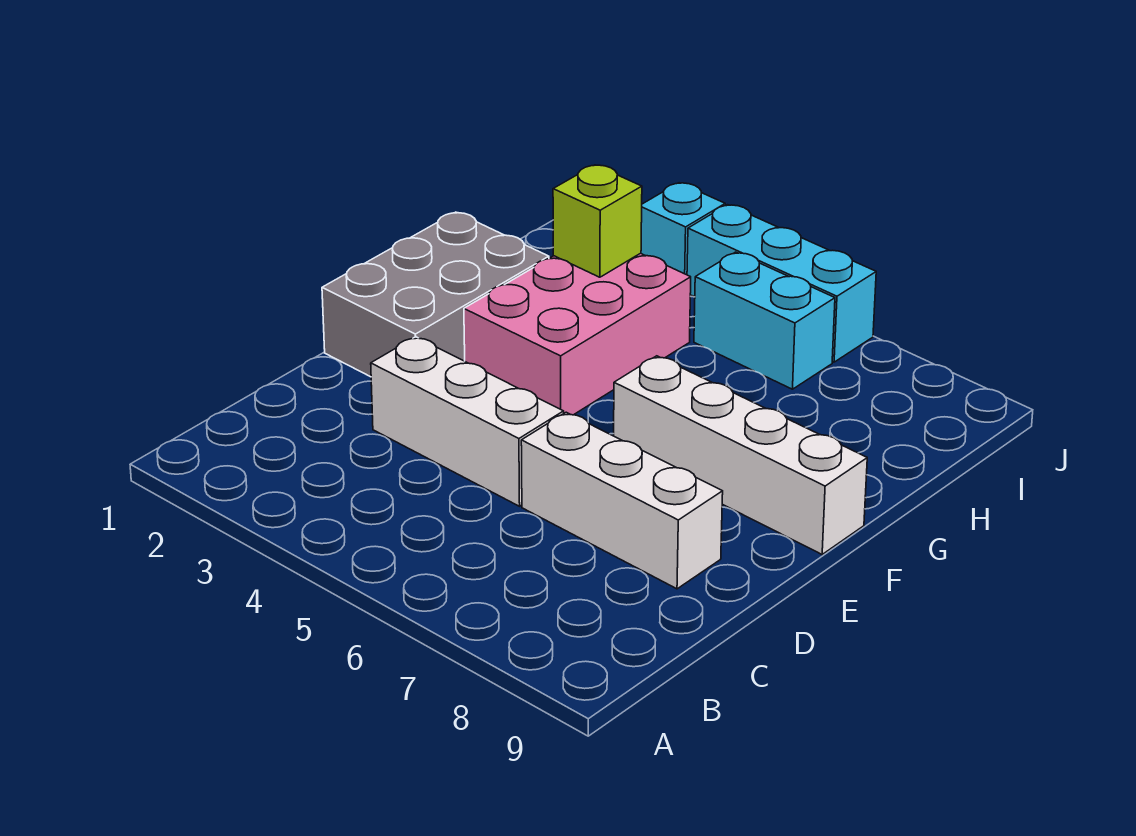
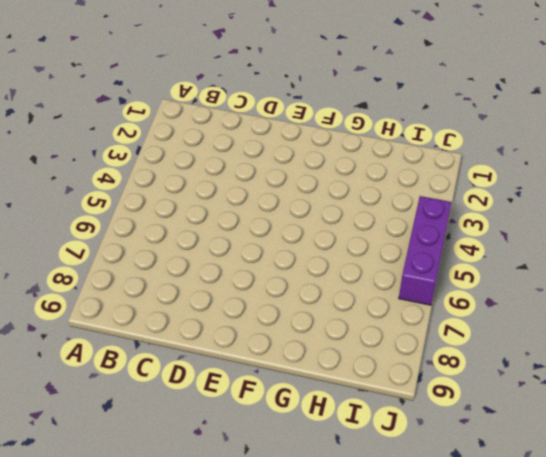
purple brick J4:J6 level 1 -> cyan brick J4:J6 level 1
none -> white brick D3:D5 level 1
none -> white brick D6:D8 level 1

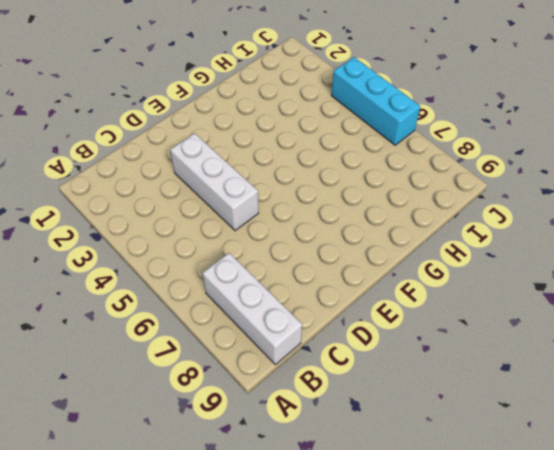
white brick B7:B9 level 1 -> white brick D6:D8 level 1
none -> grey brick E1:G2 level 1
none -> pink brick F3:H4 level 1

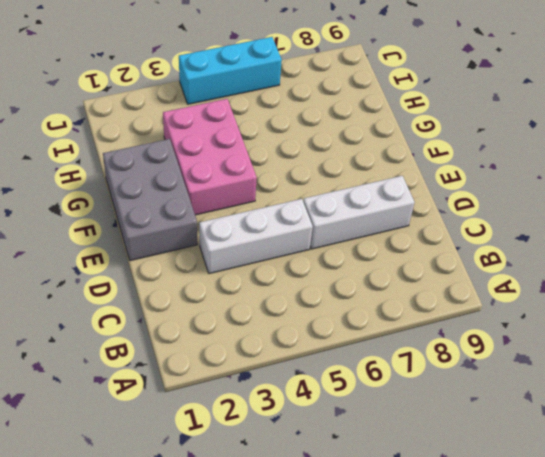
none -> white brick F6:F9 level 1
none -> cyan brick I5:I6 level 1

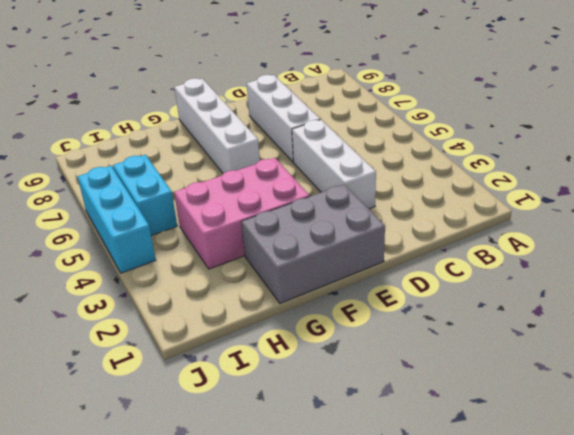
none -> cyan brick J3 level 1
none -> lime brick H3 level 2

